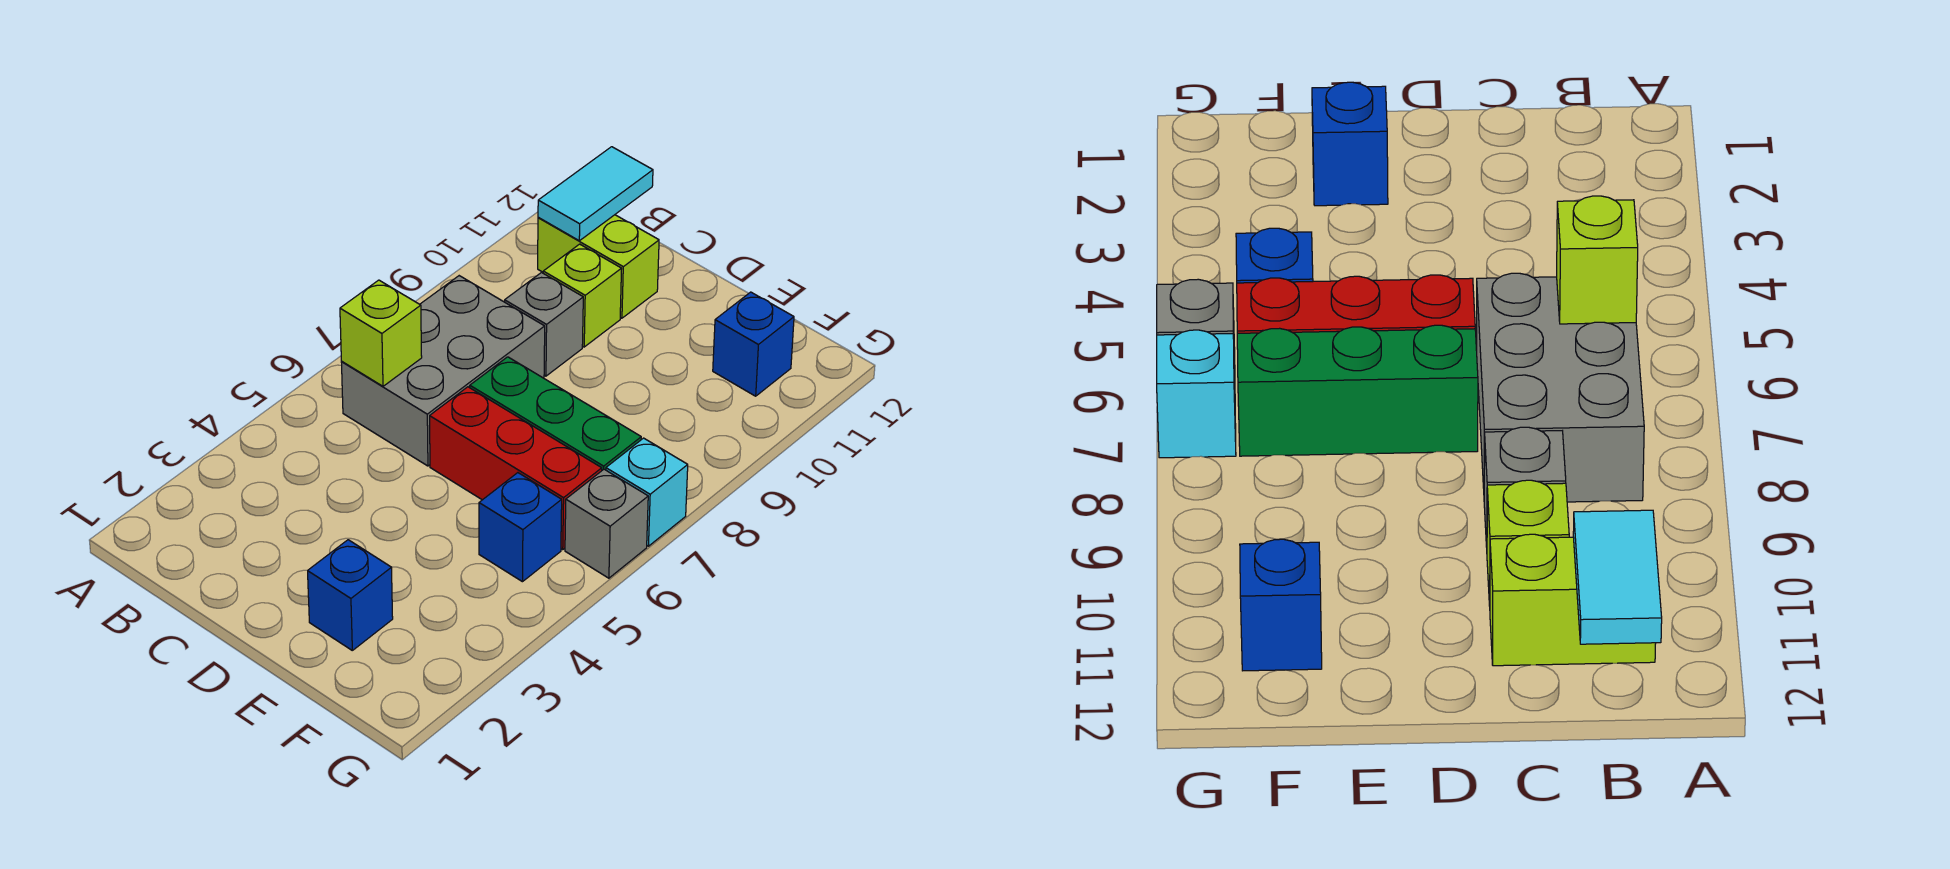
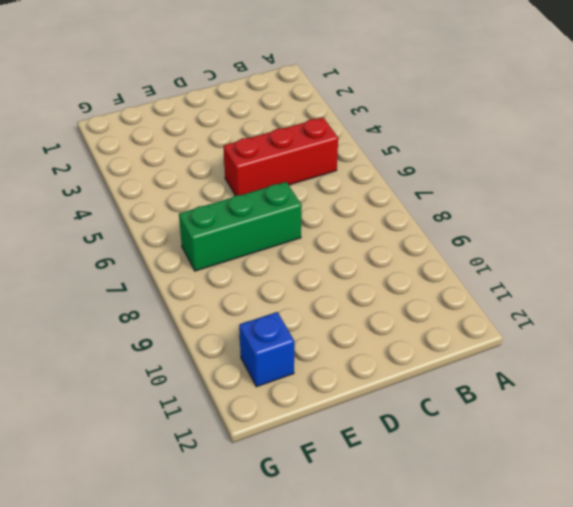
red brick B5:D5 level 1 -> red brick D6:F6 level 1
none -> grey brick B6:C8 level 1
none -> lime brick B11:C11 level 1
none -> grey brick C9 level 1

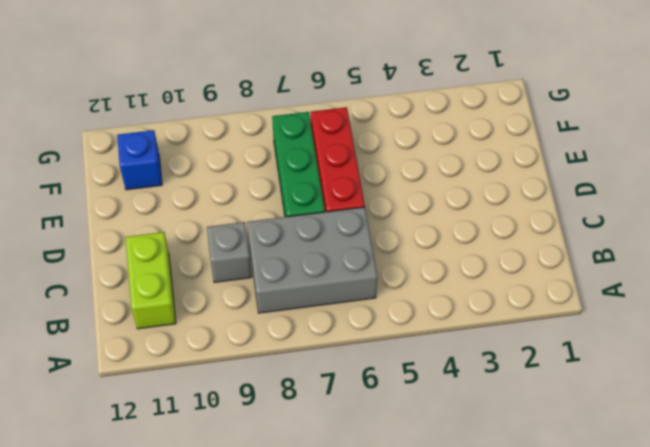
none -> lime brick C10 level 1
none -> blue brick E2 level 1
none -> blue brick F5 level 1

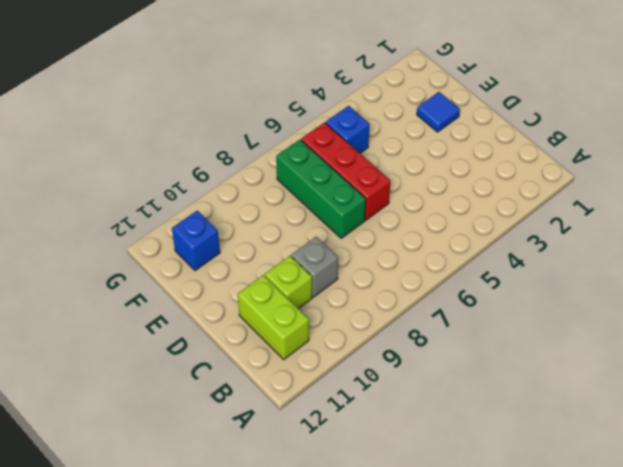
blue tile E2 level 1 -> blue brick E2 level 1
none -> grey brick B6:C8 level 1
none -> grey brick G6 level 1
none -> cyan brick G7 level 1

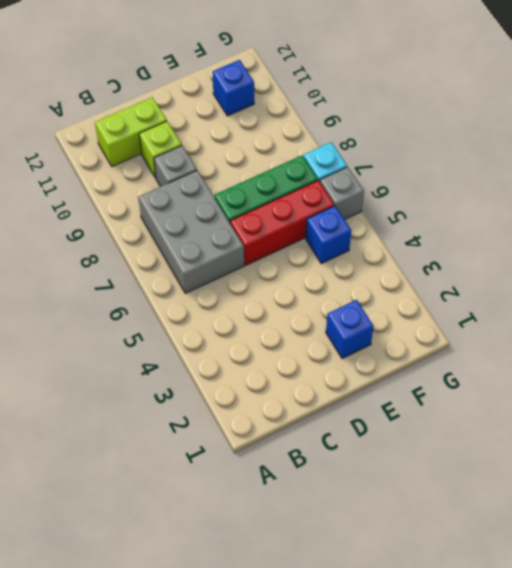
none -> lime brick B6 level 2
none -> cyan tile B11:B12 level 2

